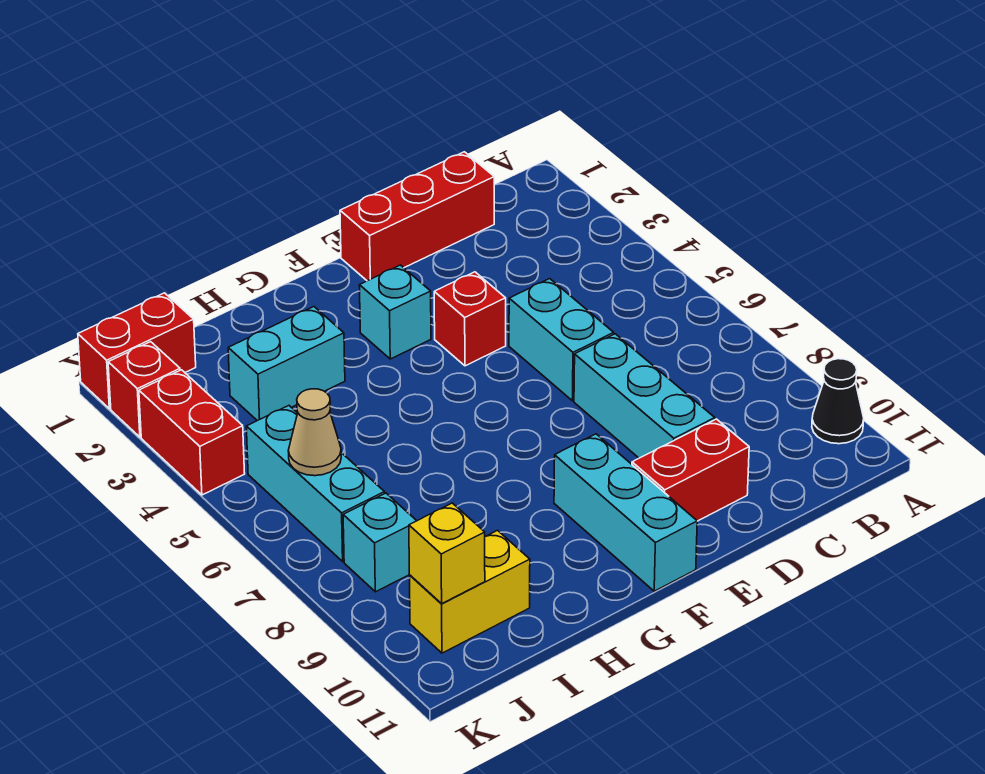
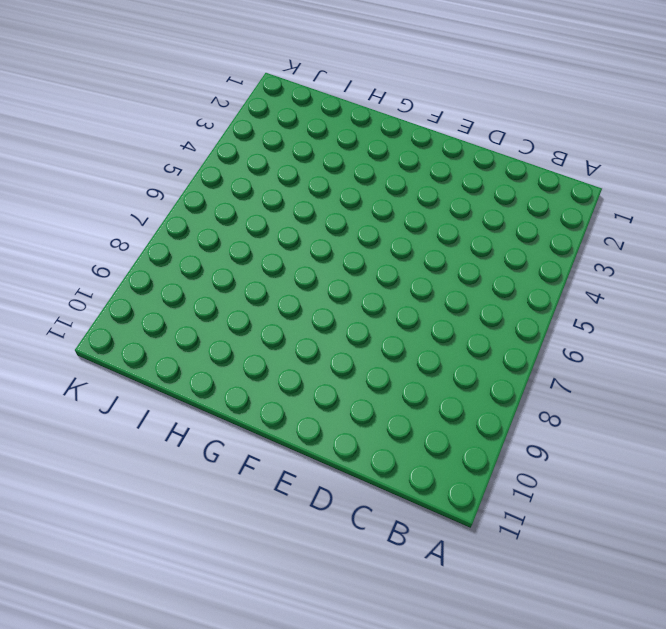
none -> black cone A10 level 1
none -> red brick C1:E1 level 1
none -> cyan brick D5:D6 level 1

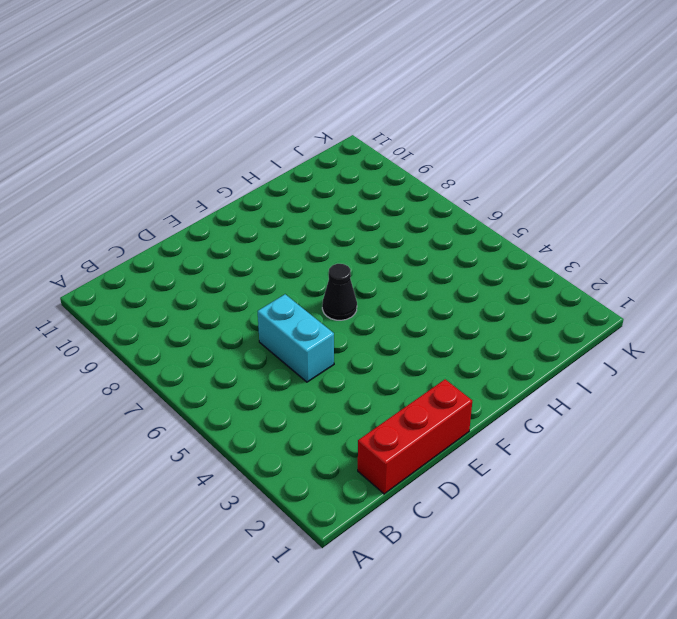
black cone F6 level 1 -> black cone A10 level 1
none -> cyan brick D7:D9 level 1
none -> red brick D10:E10 level 1
none -> red brick E4 level 1

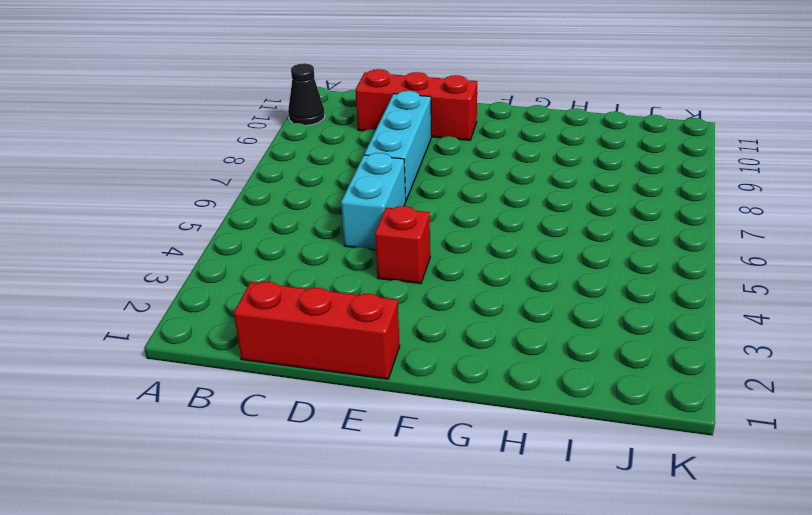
red brick C10:E10 level 1 -> red brick D10:E10 level 1
none -> cyan brick F3 level 1
none -> cyan brick F9:F11 level 1
none -> cyan brick H3:I3 level 1

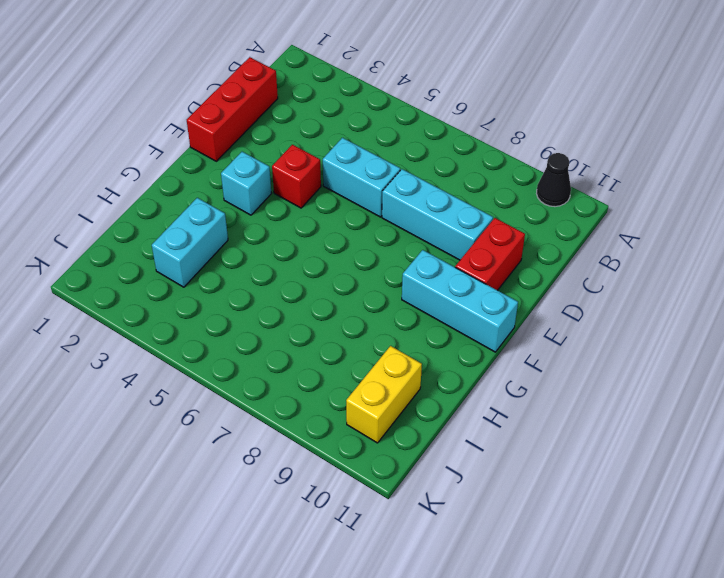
none -> red brick J1:K1 level 1
none -> cyan brick J5:J7 level 1
none -> cyan brick J8 level 1

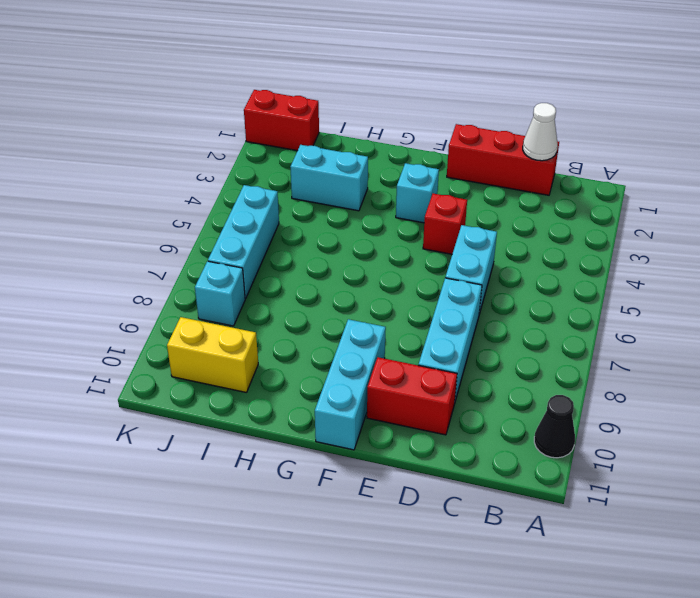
white cone C1 level 2 -> none
none -> red brick K2 level 1
none -> red brick K3:K4 level 1
none -> tan cone J6 level 2

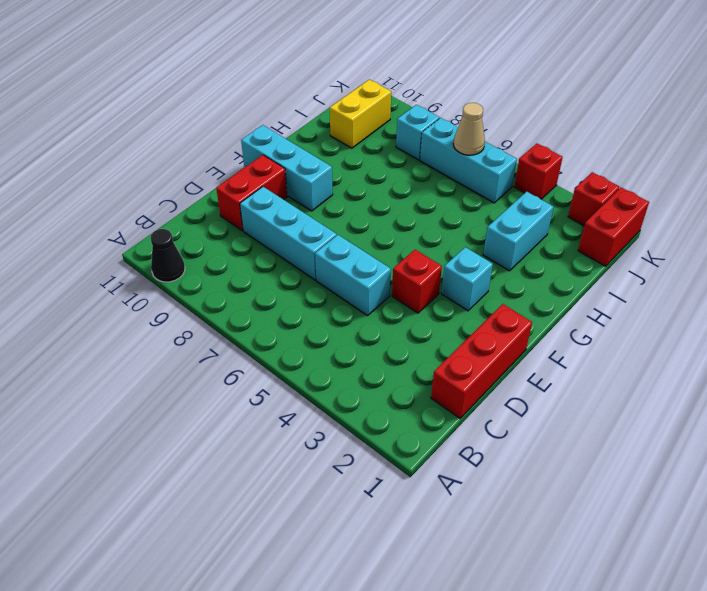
red brick K4 level 1 -> red brick K3:K4 level 1
none -> yellow brick J10 level 2

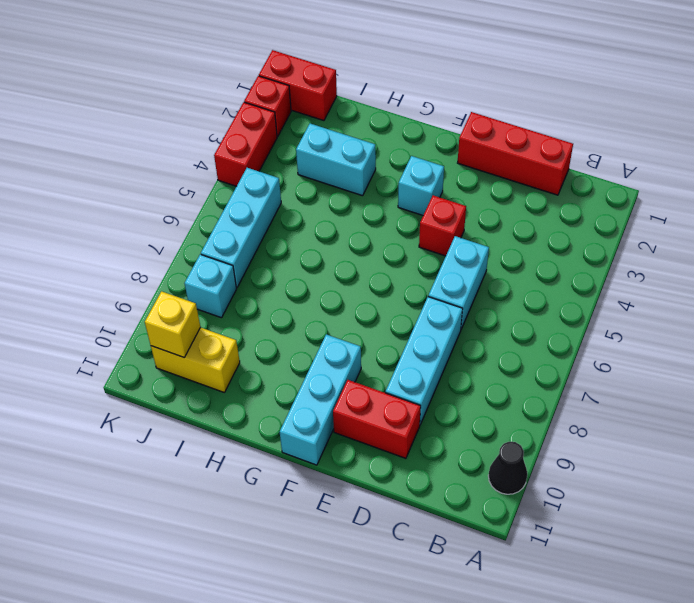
none -> tan cone J6 level 2

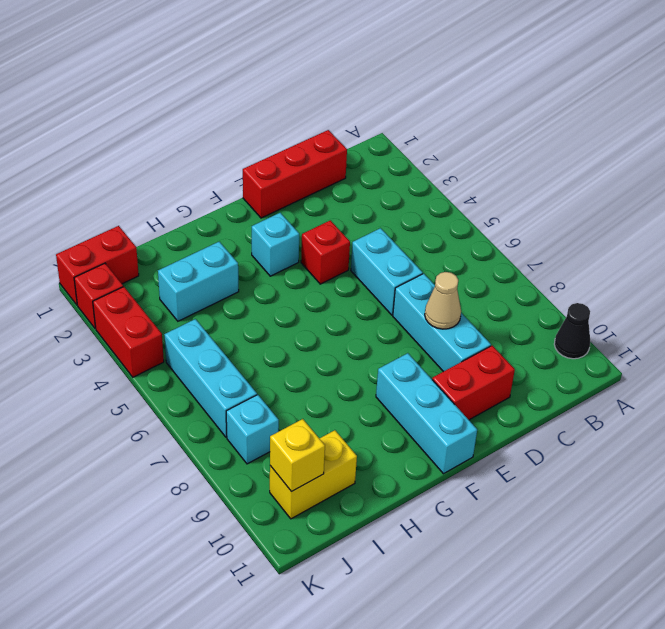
tan cone D8 level 2 -> tan cone J6 level 2

